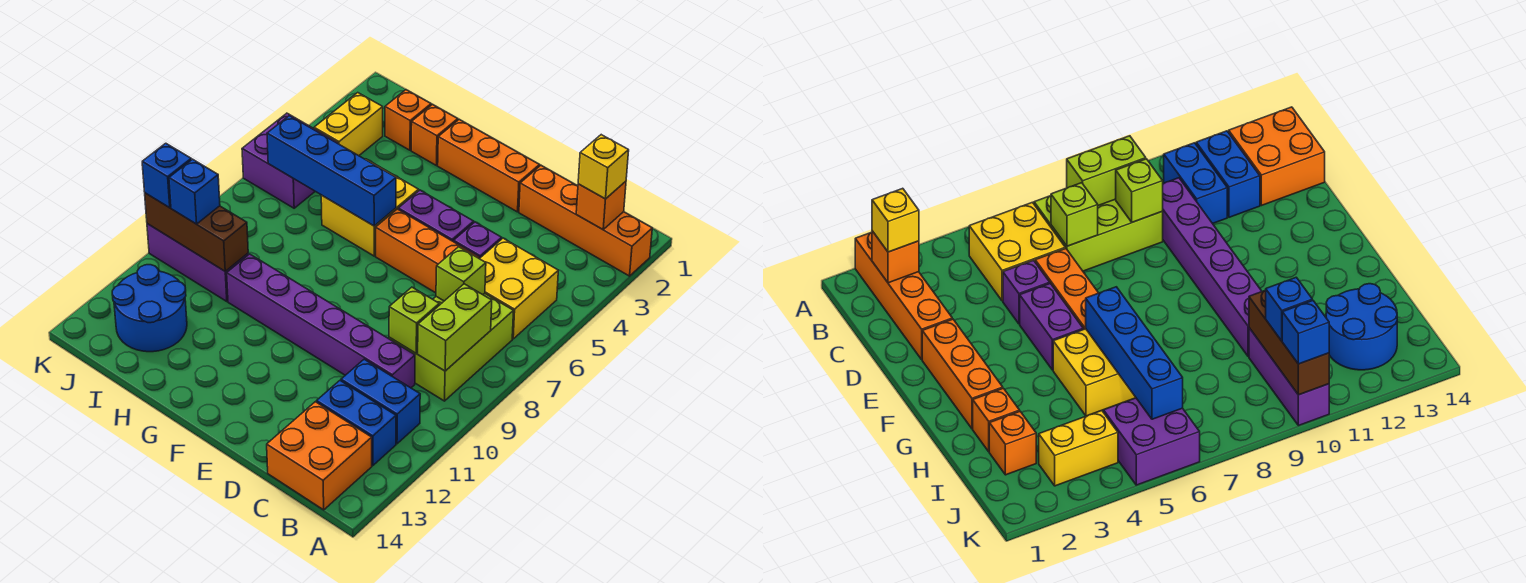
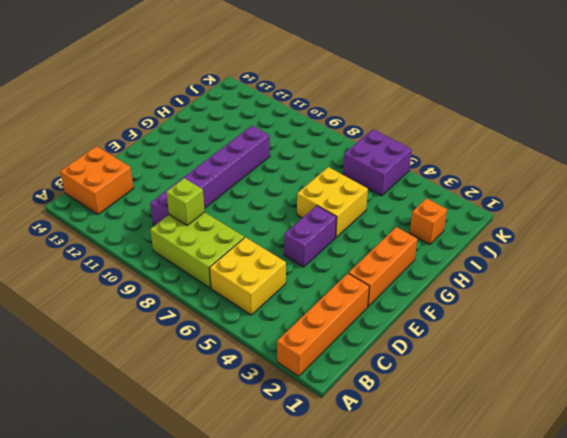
none -> blue brick B11:C11 level 1
none -> blue brick B12:C12 level 1
none -> purple brick D5 level 1

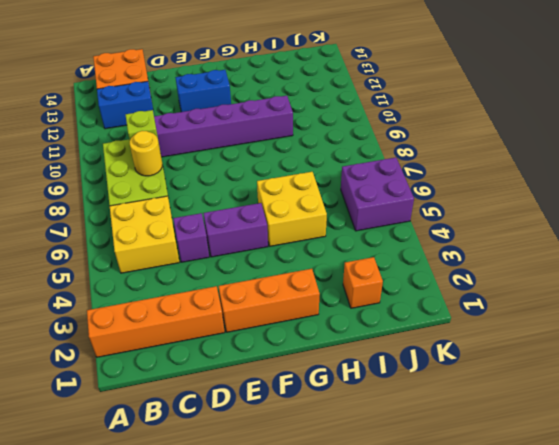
yellow round brick C8 level 2 -> none
blue brick E12:F12 level 1 -> blue brick B11:C11 level 1
none -> orange brick D6:F6 level 1
none -> orange brick H2 level 1
none -> purple brick I10:K10 level 1

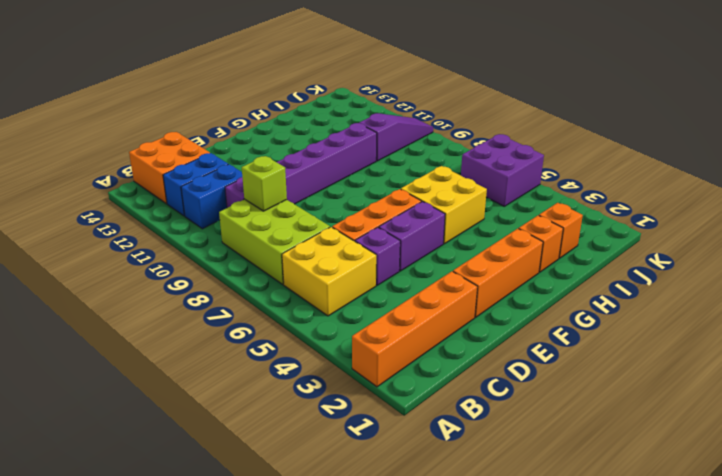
purple slope I10:K10 level 1 top I -> purple brick I10:K10 level 1
none -> blue round brick I12:J13 level 1
none -> yellow brick J3:J4 level 1
none -> orange brick B2 level 2

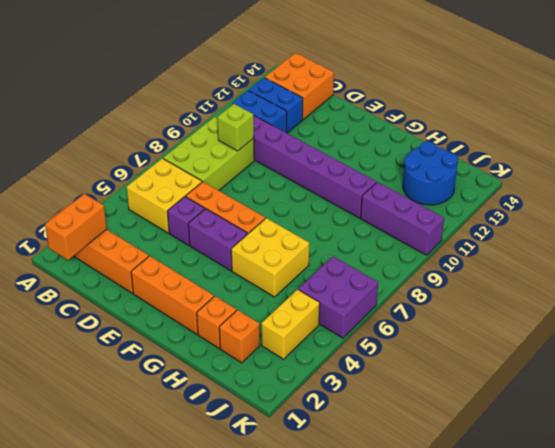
orange brick B1:B2 level 2 -> orange brick B2 level 2
none -> lime brick B8:B9 level 2
none -> lime brick C7 level 2
none -> blue brick G6:J6 level 2

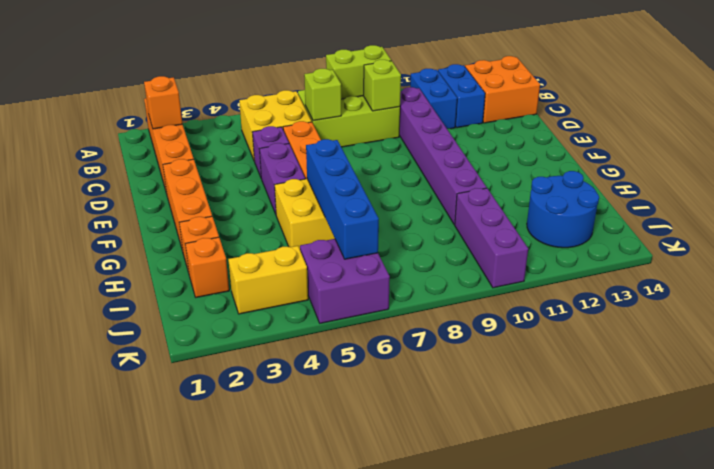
none -> brown brick I10:K10 level 2
none -> yellow brick B2 level 3
none -> blue brick J10 level 3

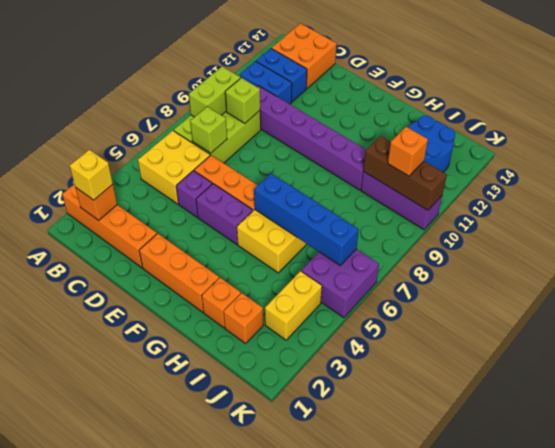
orange brick J10 level 3 -> blue brick J10 level 3
none -> blue brick K10 level 3

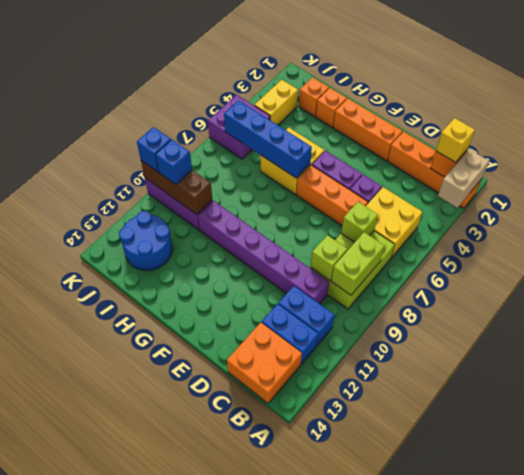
tan brick A2:A3 level 2 -> none

